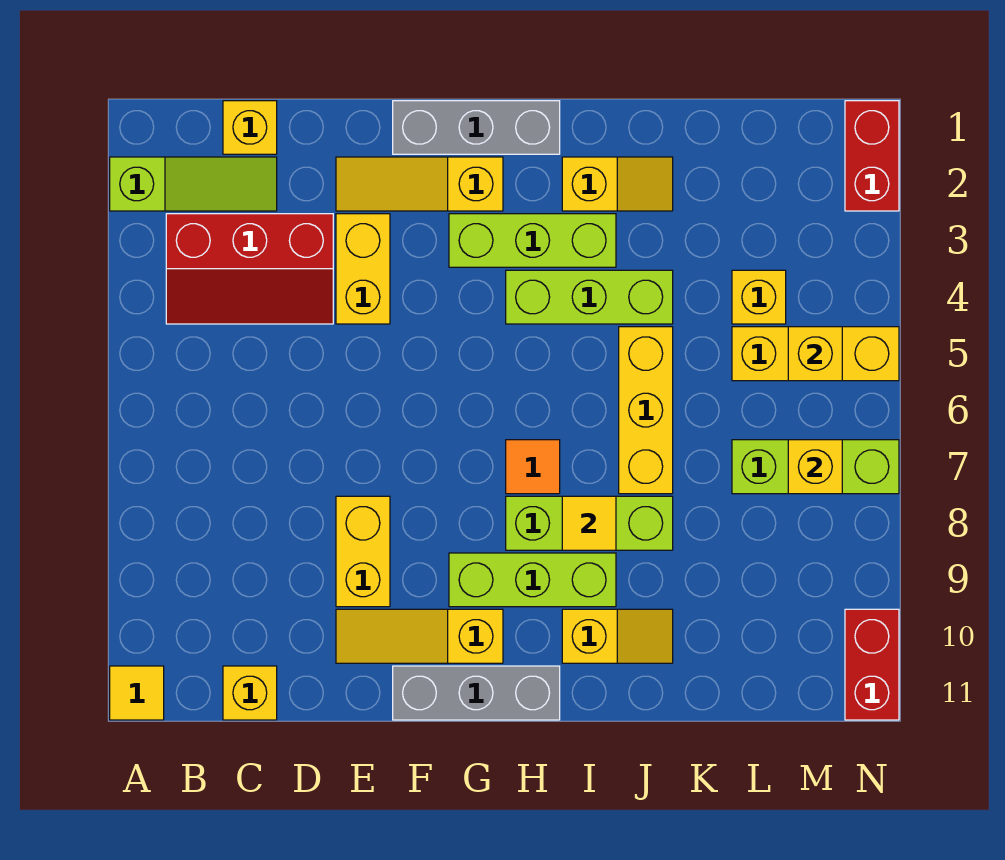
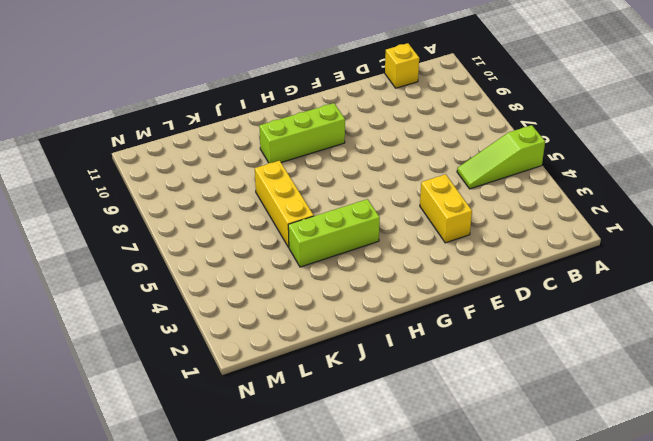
lime slope A5:C5 level 1 top A -> lime slope A2:C2 level 1 top A
none -> yellow tile A11 level 1
none -> red slope B3:D4 level 1 top 3
none -> yellow brick C1 level 1

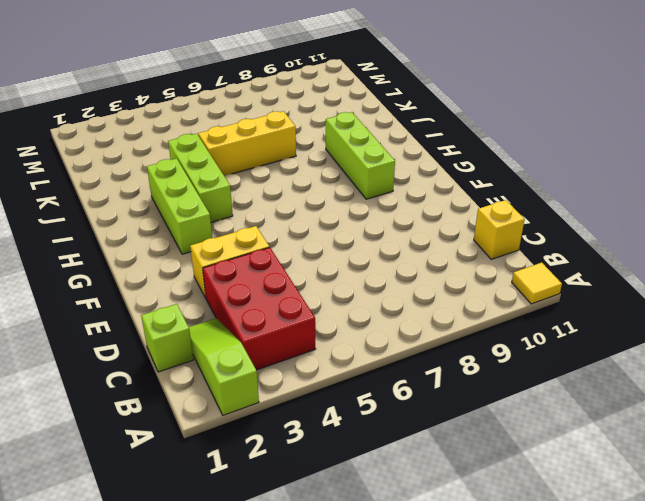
red brick B3:D4 level 1 -> red slope B3:D4 level 1 top 3
lime brick C1 level 1 -> yellow brick C1 level 1
none -> yellow slope E2:G2 level 1 top G
none -> yellow brick E8:E9 level 1
none -> yellow slope E10:G10 level 1 top G

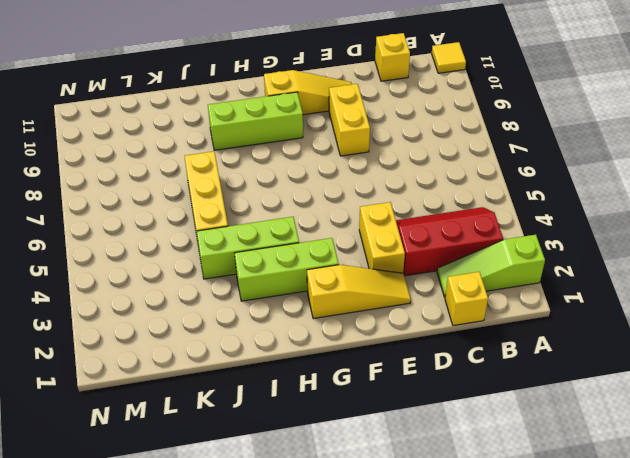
none -> grey brick F1:H1 level 1
none -> grey brick F11:H11 level 1
none -> orange tile H7 level 1

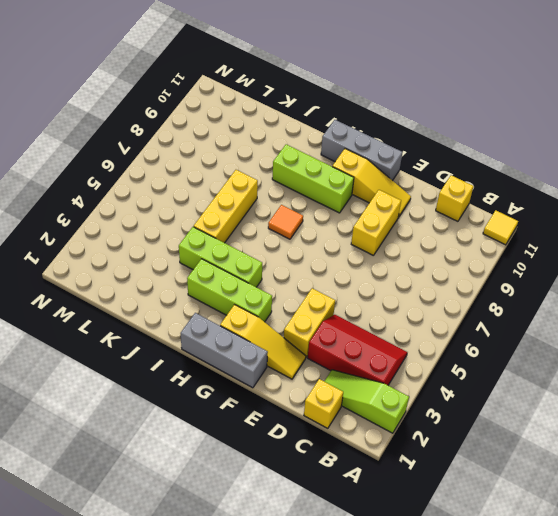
none -> lime brick H8:J8 level 1
none -> yellow slope I2:J2 level 1 top I
none -> yellow slope I10:J10 level 1 top I

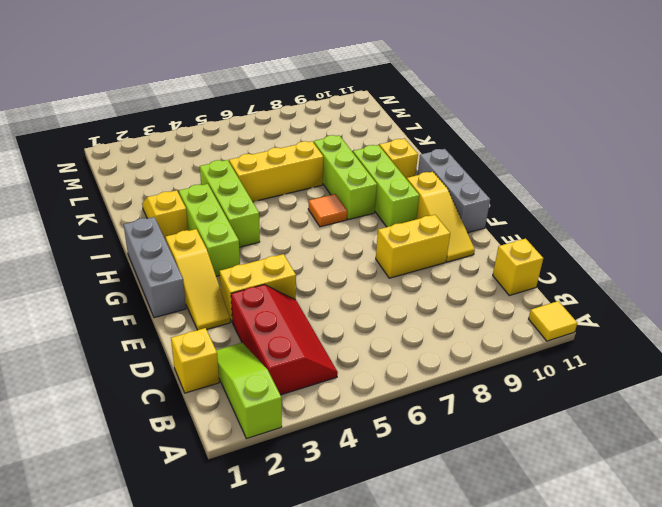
none -> yellow brick L4 level 1
none -> yellow brick L5:N5 level 1
none -> lime brick L7:N7 level 1

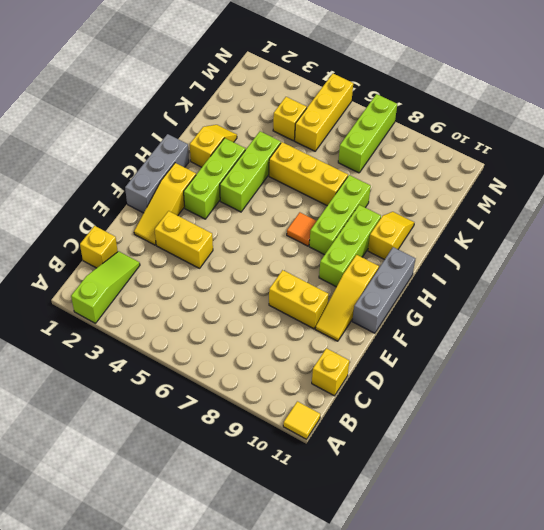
none -> red slope B3:D4 level 1 top 3
none -> red brick N1:N2 level 1
none -> red brick N10:N11 level 1

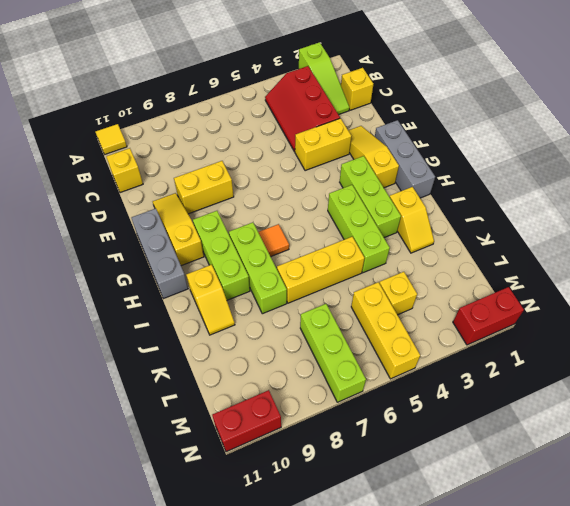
none -> yellow tile I8 level 2
none -> yellow brick M5 level 2
none -> yellow brick M7 level 2

